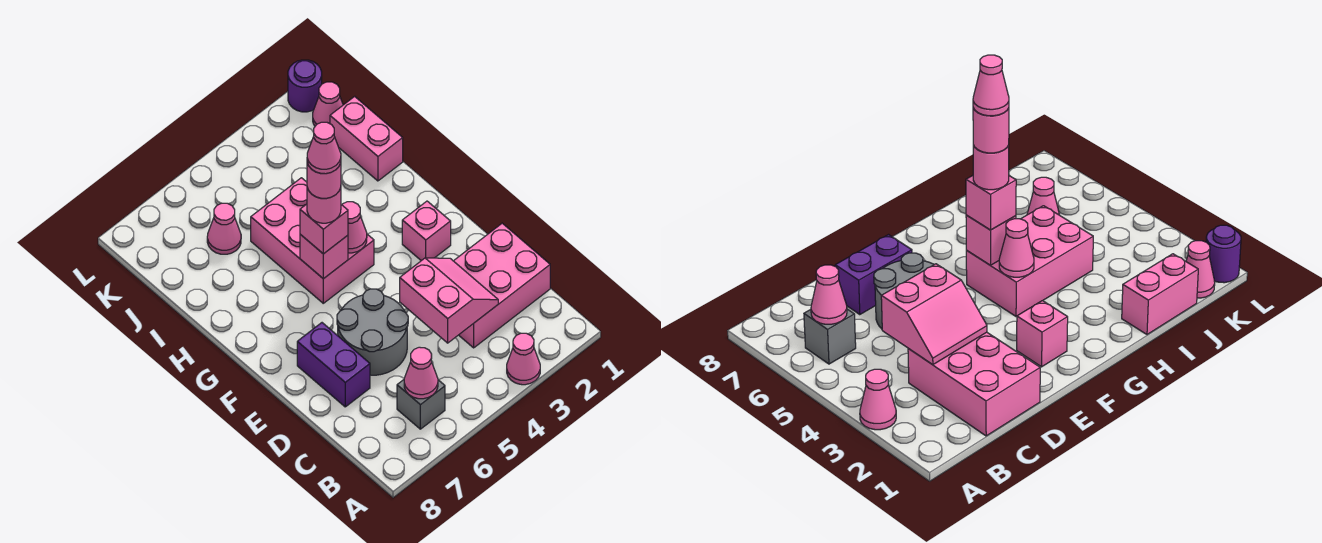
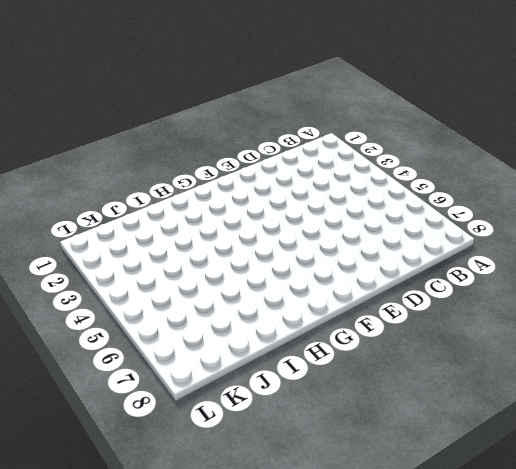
none -> pink cone A3 level 1
none -> grey brick B6 level 1
none -> pink brick C1:D3 level 1

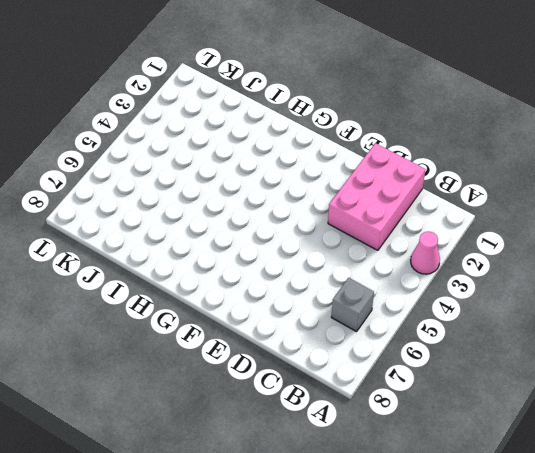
none -> grey round brick D5:E6 level 1
none -> purple brick D7:E7 level 1
none -> pink brick F2 level 1

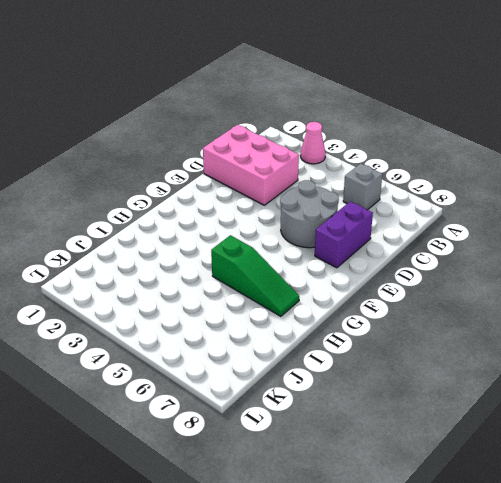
green slope H5:H7 level 1 top 5 -> pink brick G4:I5 level 1
none -> pink brick F2 level 1
none -> pink brick I1:J1 level 1
none -> pink cone J6 level 1

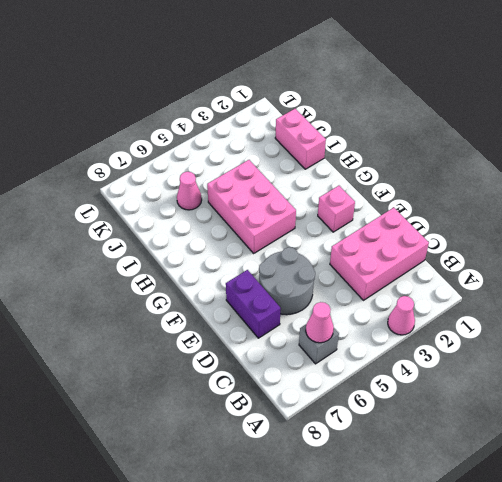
none -> pink cone K1 level 1
none -> purple round brick L1 level 1
none -> pink slope C3:D4 level 2 top 4

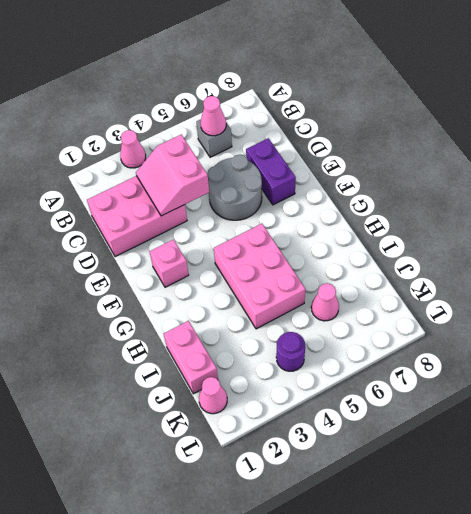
purple round brick K4 level 1 -> purple round brick L1 level 1
none -> pink cone G4 level 2
none -> pink brick G5 level 2
none -> pink brick G5 level 3

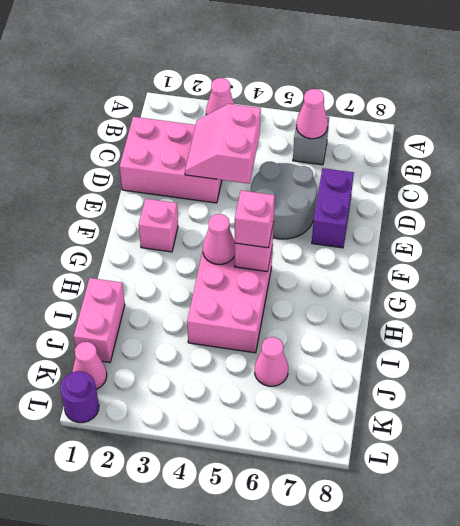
none -> pink round brick G5 level 4
none -> pink round brick G5 level 5
none -> pink cone G5 level 6

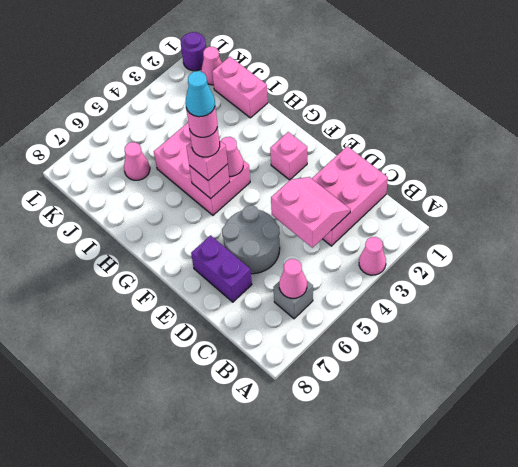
cyan cone G5 level 6 -> pink cone G5 level 6

